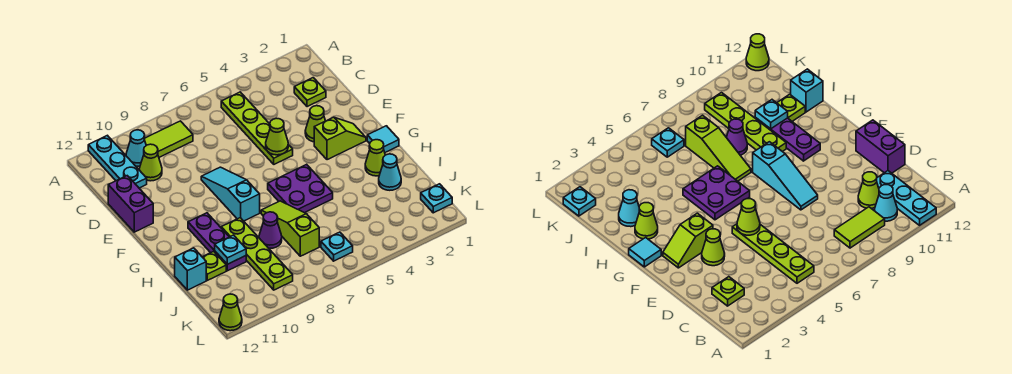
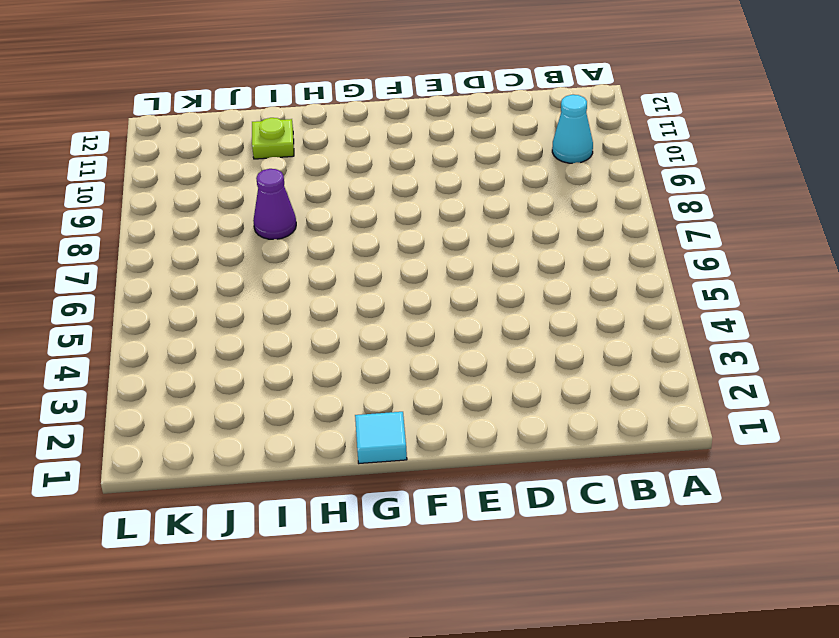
none -> cyan plate A11:C11 level 1
none -> lime plate B5:E5 level 1
none -> lime tile B8:B9 level 1

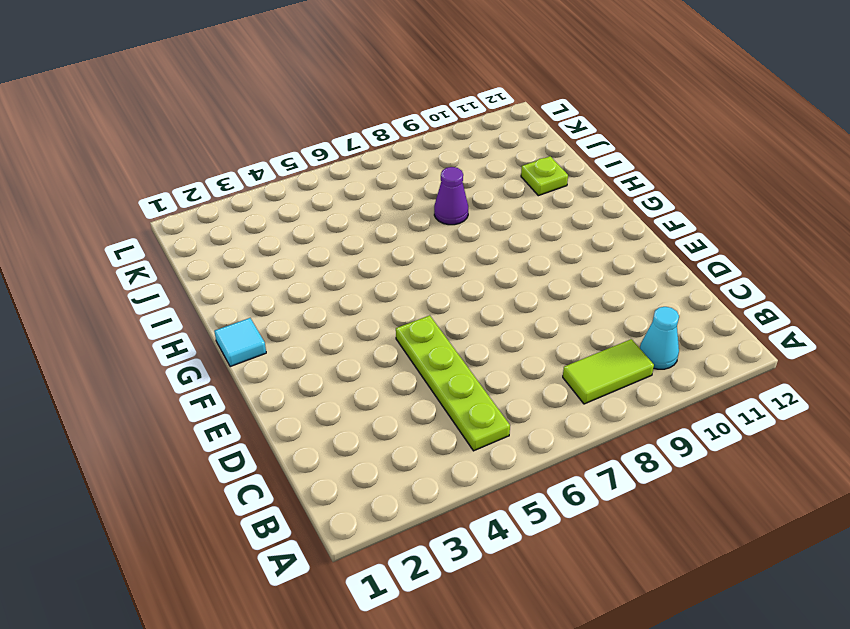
none -> cyan plate A11:C11 level 1
none -> lime plate C2 level 1
none -> lime cone C10 level 1

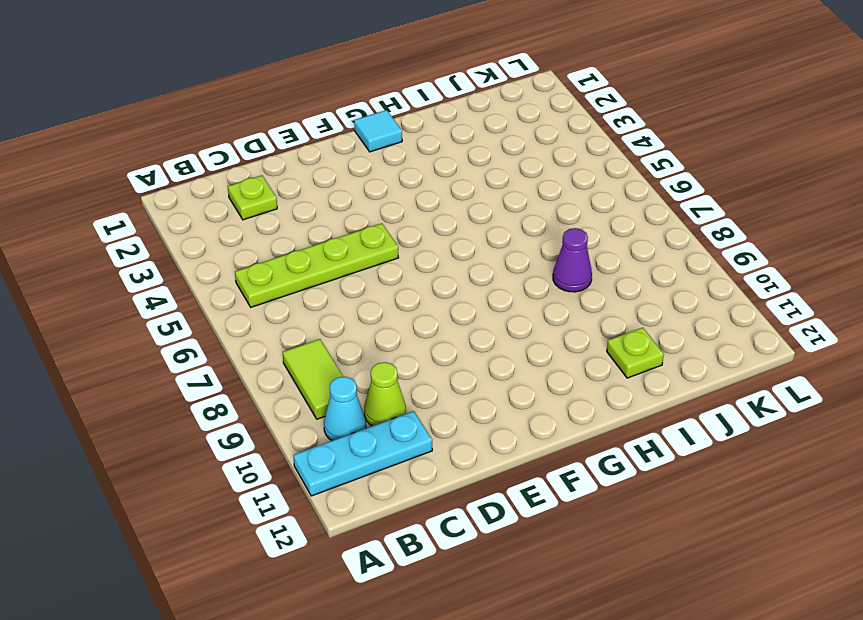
none -> purple brick D12:E12 level 1
none -> lime cone E3 level 1
none -> cyan slope E8:G8 level 1 top G

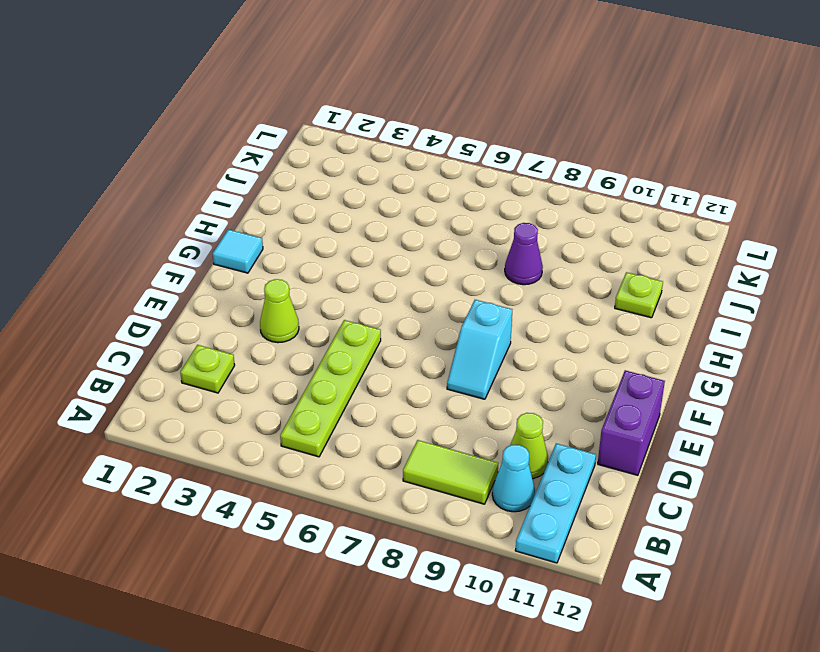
cyan slope E8:F8 level 1 top F -> cyan slope E8:G8 level 1 top G
none -> lime slope F2:F3 level 1 top 3
none -> purple plate G5:H6 level 1
none -> purple plate G10:I10 level 1

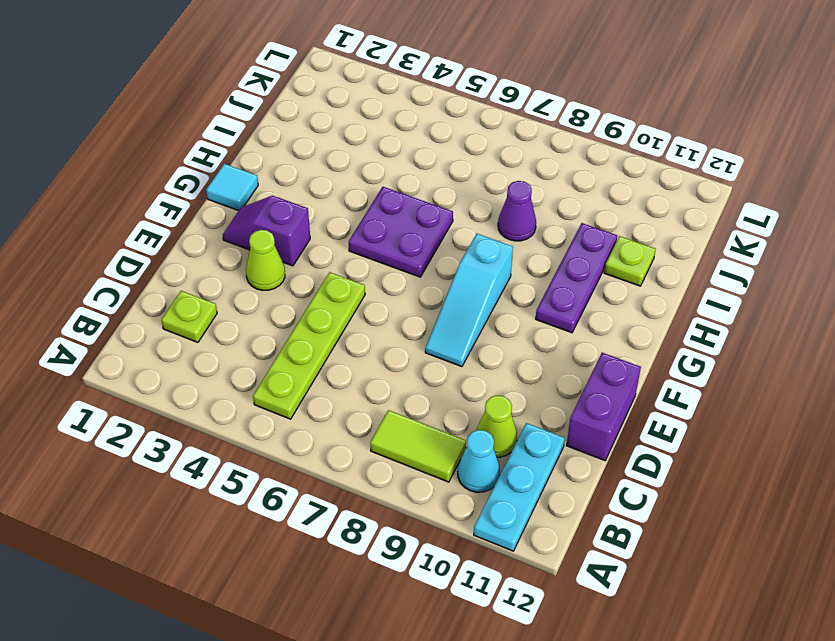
purple slope F2:F3 level 1 top 3 -> lime slope F2:F3 level 1 top 3
none -> lime cone H2 level 1
none -> lime slope H7:J7 level 1 top J
none -> lime plate H9:K9 level 1

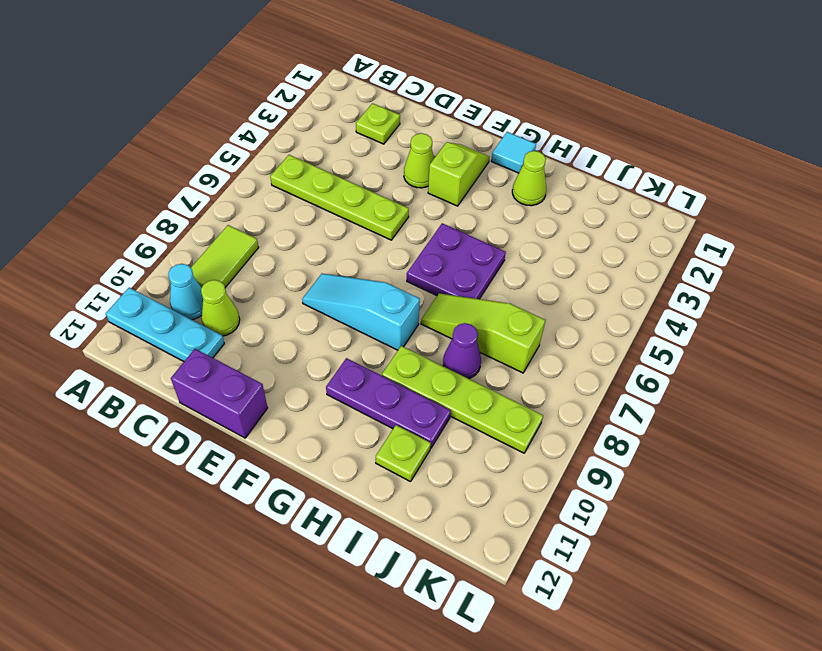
none -> cyan cone I2 level 1
none -> cyan brick I12 level 1
none -> cyan plate K1 level 1

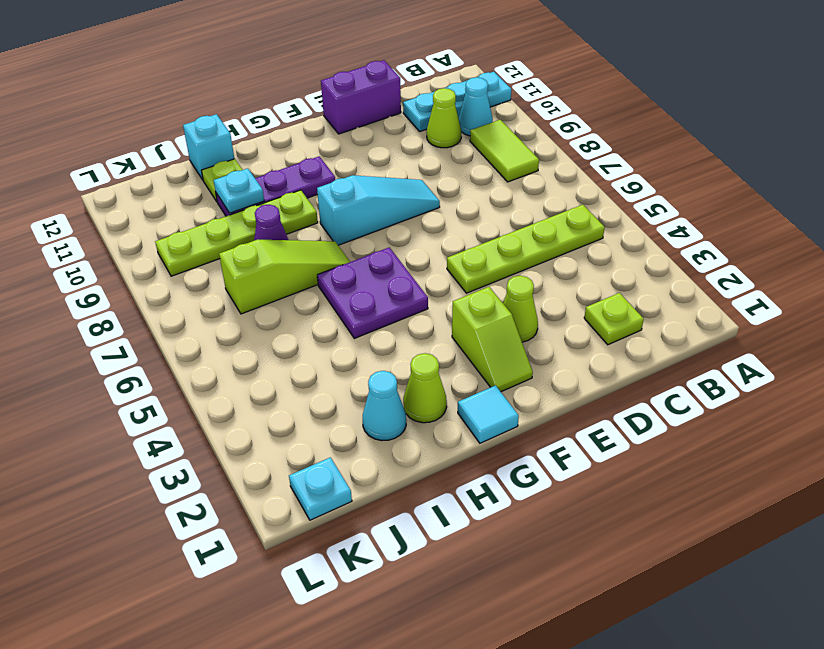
none -> cyan plate K6 level 1
none -> lime cone L12 level 1
none -> lime cone E5 level 2

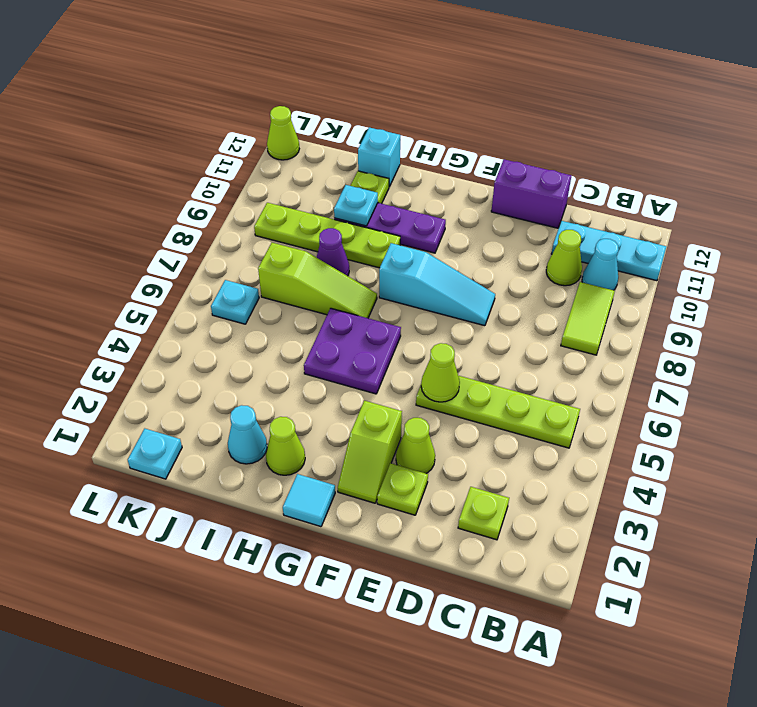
lime plate E2 level 1 -> none

